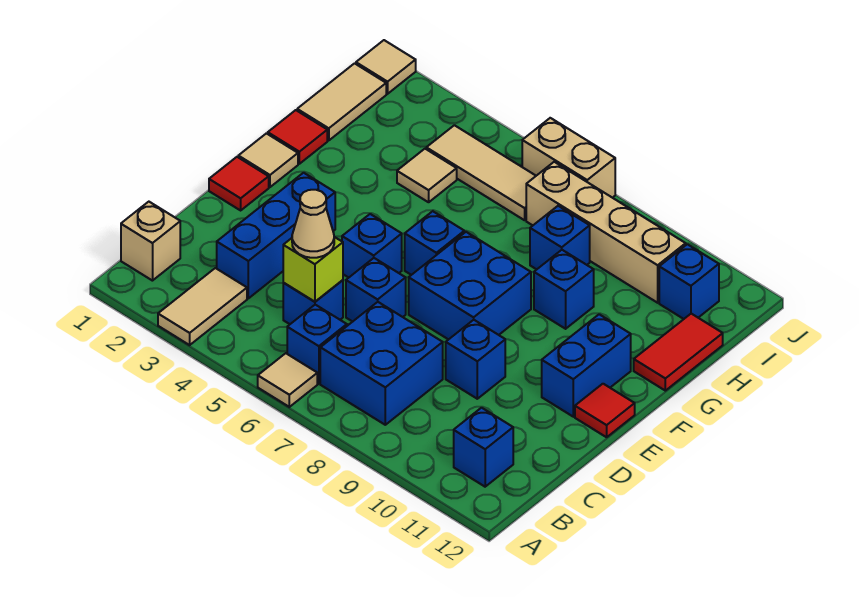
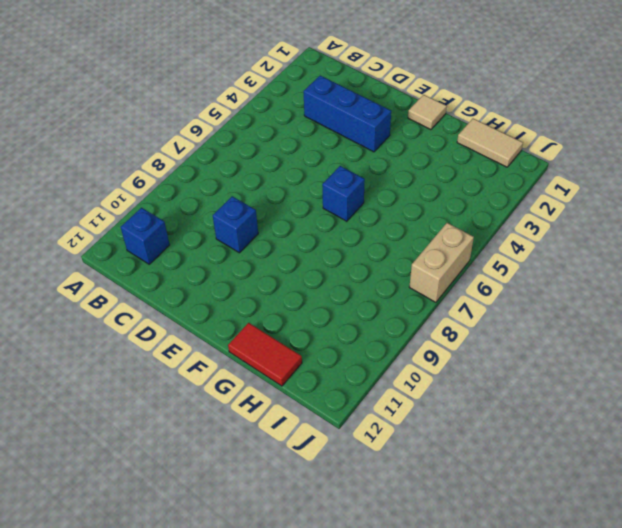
none -> tan tile A3:B3 level 1
none -> tan tile A6 level 1
none -> tan brick B1 level 1
none -> blue brick B6 level 1

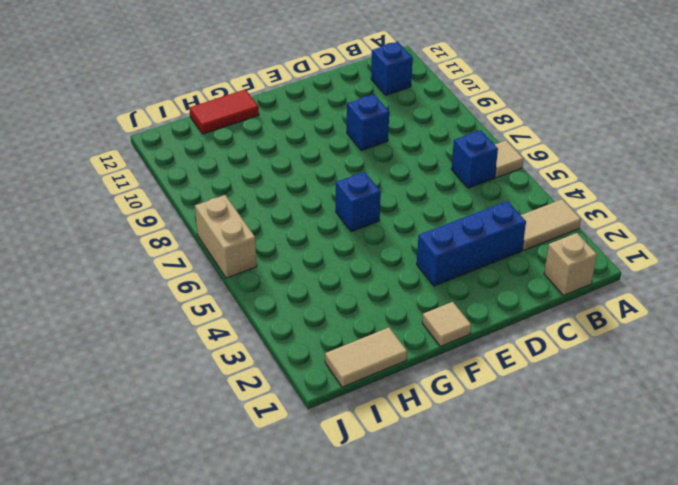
none -> blue brick B7:C8 level 1
none -> blue brick C5 level 1
none -> blue brick D6 level 1
none -> red tile E1 level 1

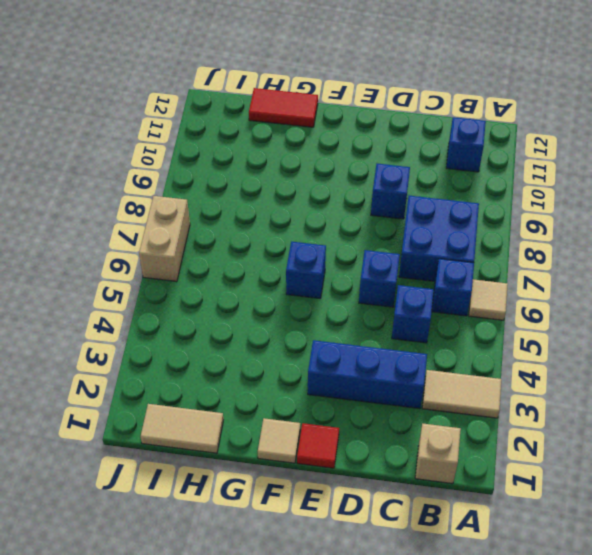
none -> blue brick E5 level 1
none -> blue brick E7:F8 level 1
none -> blue brick E11:F11 level 1
none -> red tile E12 level 1

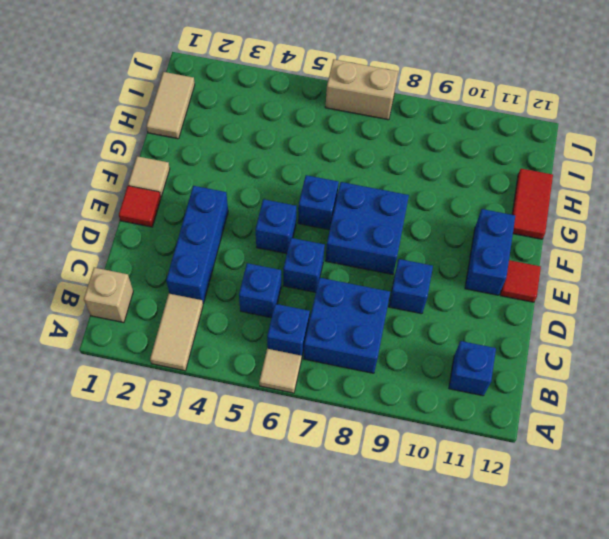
none -> red tile G1 level 1
none -> blue brick G9 level 1
none -> tan tile H4 level 1
none -> blue brick H8 level 1

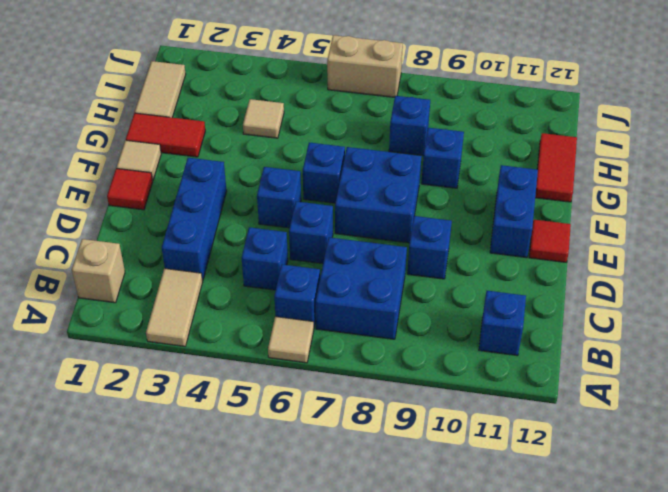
red tile G1:G2 level 1 -> red tile G1 level 1
none -> tan tile I4:I6 level 1
none -> tan brick I7:I10 level 1
none -> blue brick I11 level 1
none -> tan tile J1 level 1

